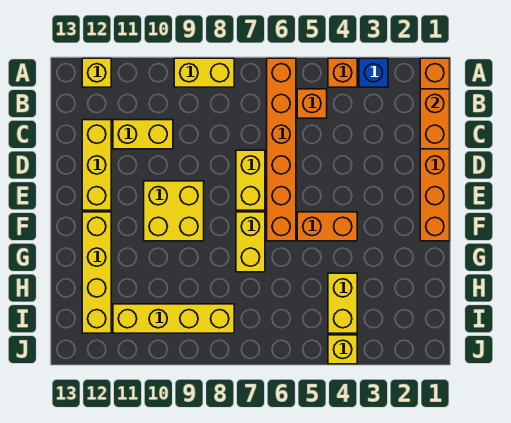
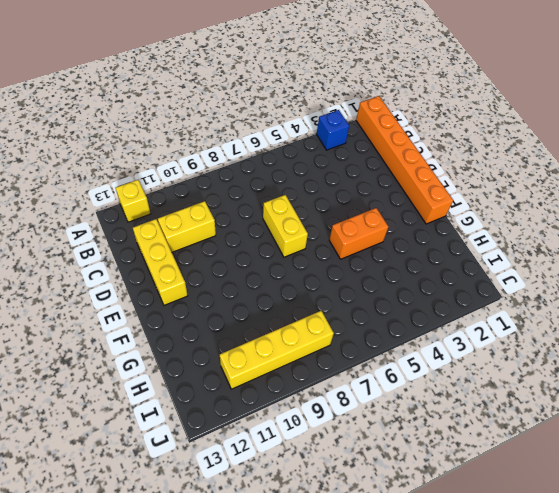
none -> orange brick A4 level 1
none -> orange brick A6:F6 level 1
none -> yellow brick A8:A9 level 1

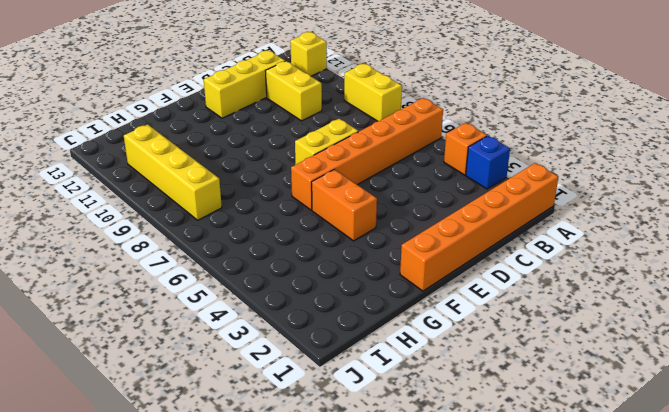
none -> orange brick B5 level 1
none -> yellow brick E9:F10 level 1
none -> yellow brick F7:G7 level 1

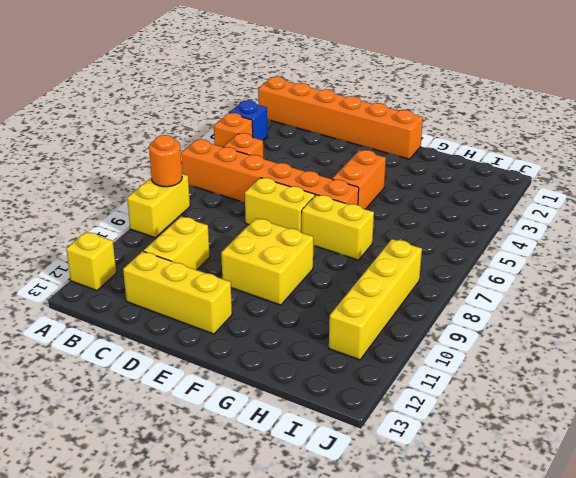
orange round brick A8 level 2 -> none
none -> yellow brick F12:I12 level 1
none -> yellow brick H4:I4 level 1
none -> yellow brick J4 level 1

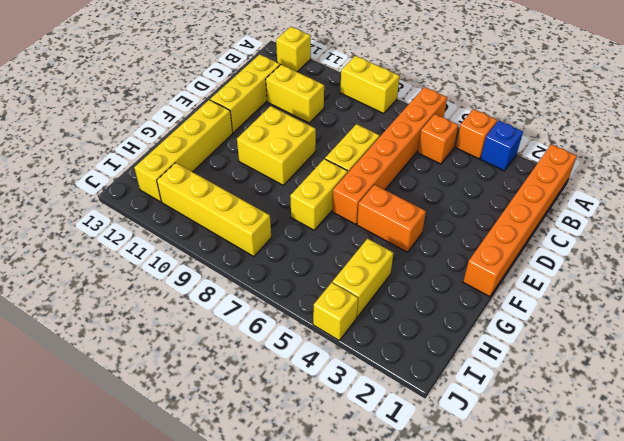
none -> orange brick B1:C1 level 2

